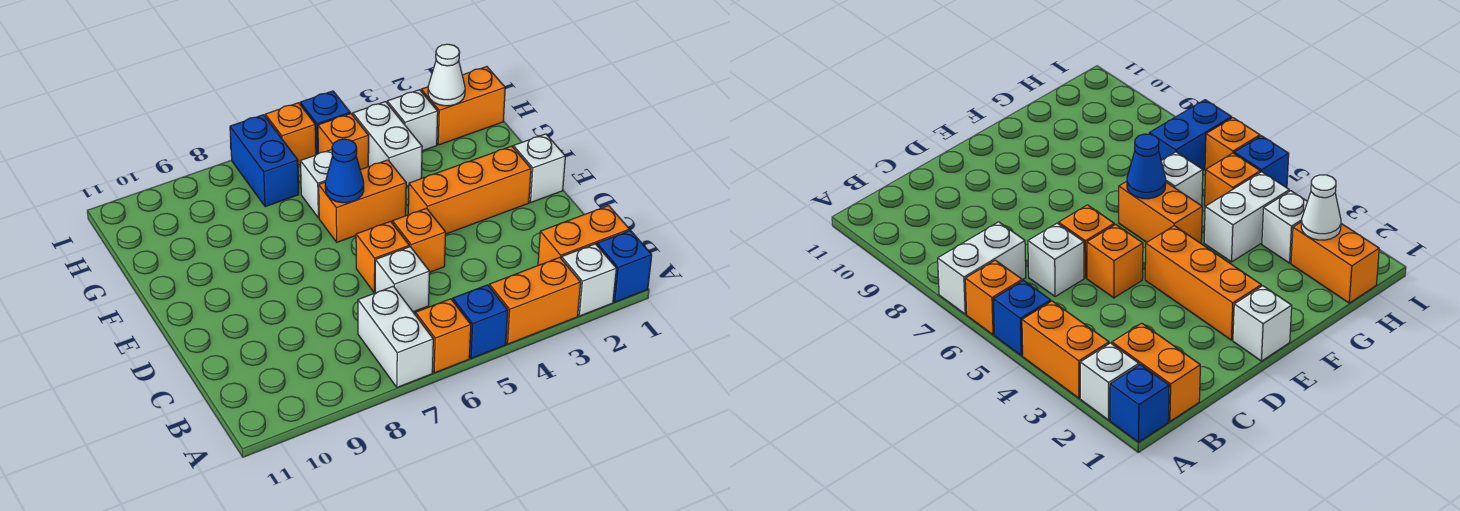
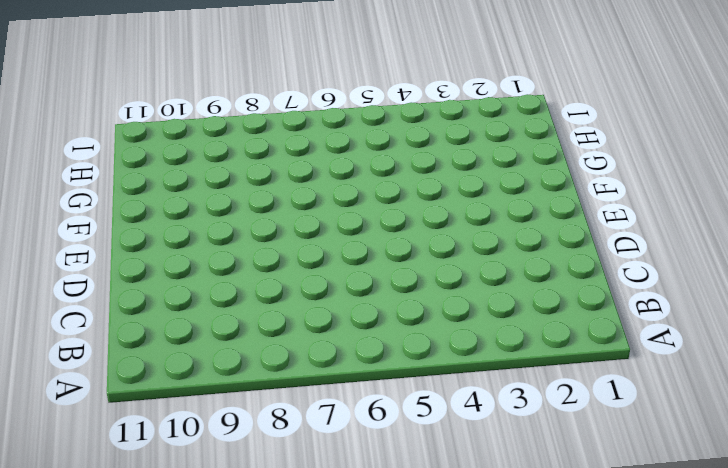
none -> blue brick A1 level 1
none -> white brick A2 level 1
none -> orange brick A3:A4 level 1

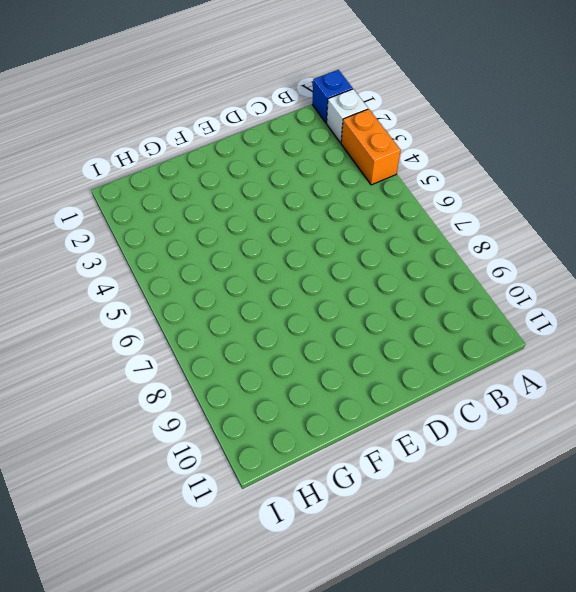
none -> blue brick A5 level 1
none -> orange brick A6 level 1
none -> white brick A7:B7 level 1

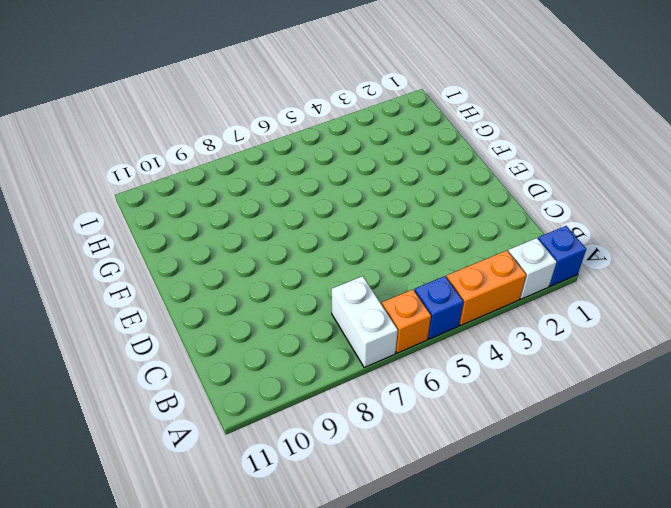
none -> orange brick B1:B2 level 1
none -> white brick C6 level 1
none -> orange brick D5 level 1

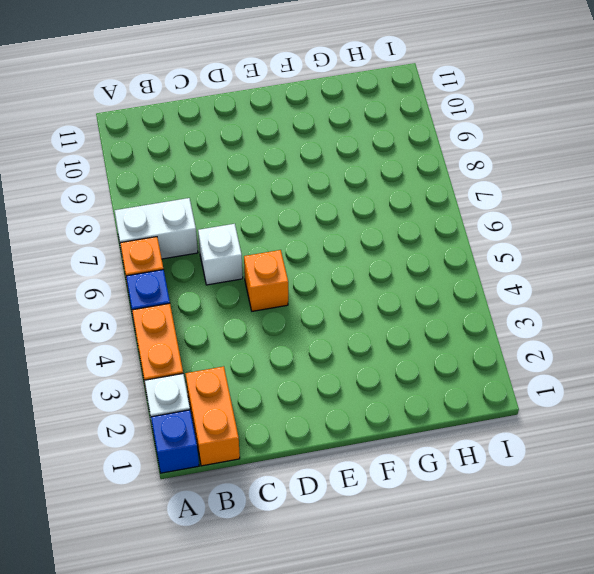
none -> orange brick D6 level 1
none -> white brick E1 level 1
none -> orange brick E2:E4 level 1

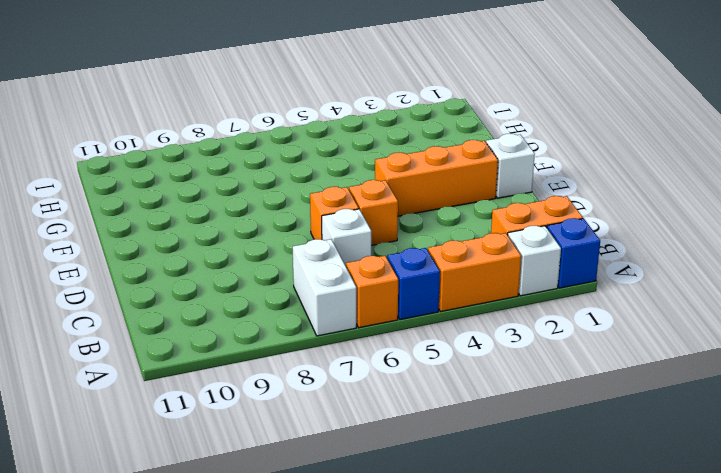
none -> orange brick F5:F6 level 1
none -> white brick G4:H4 level 1
none -> white brick G6 level 1

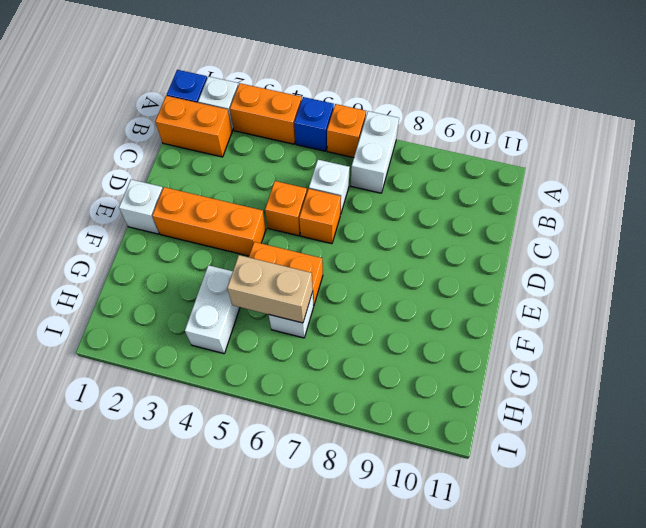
tan brick G5:G6 level 2 -> none
none -> orange brick H1:H2 level 1
none -> white brick H3 level 1
none -> orange brick H5 level 1

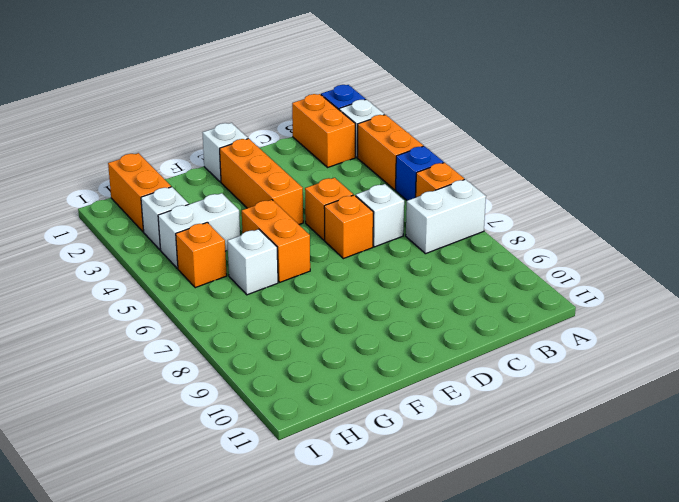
none -> blue brick H7:I7 level 1
none -> blue brick I5 level 1
none -> orange brick I6 level 1

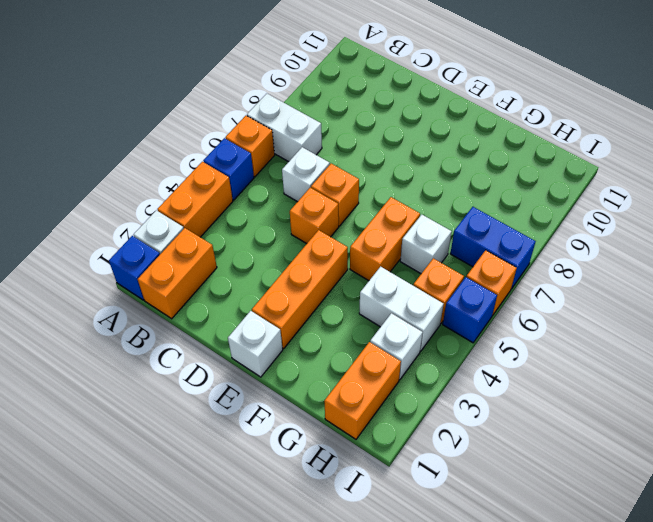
none -> blue cone F6 level 2
none -> white cone H2 level 2

